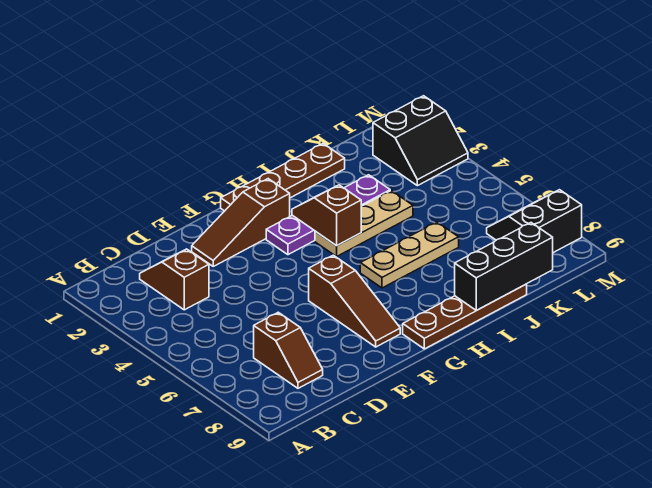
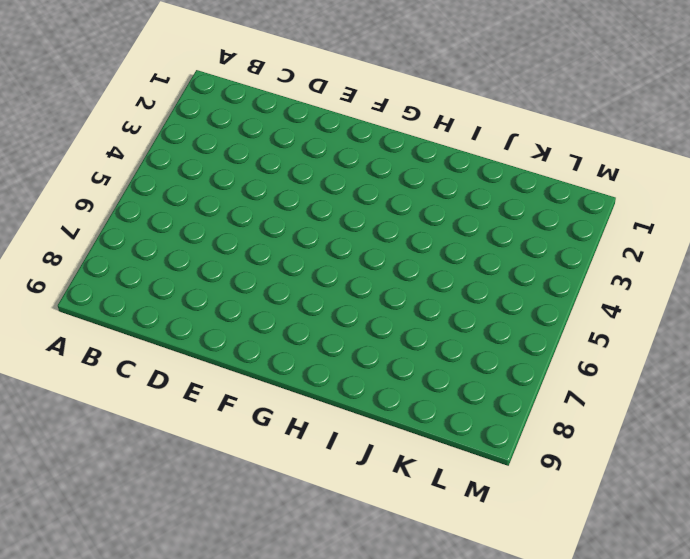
none -> brown slope C2:C3 level 1 top 3
none -> brown slope C7:C8 level 1 top 7
none -> brown slope E2:G2 level 1 top G

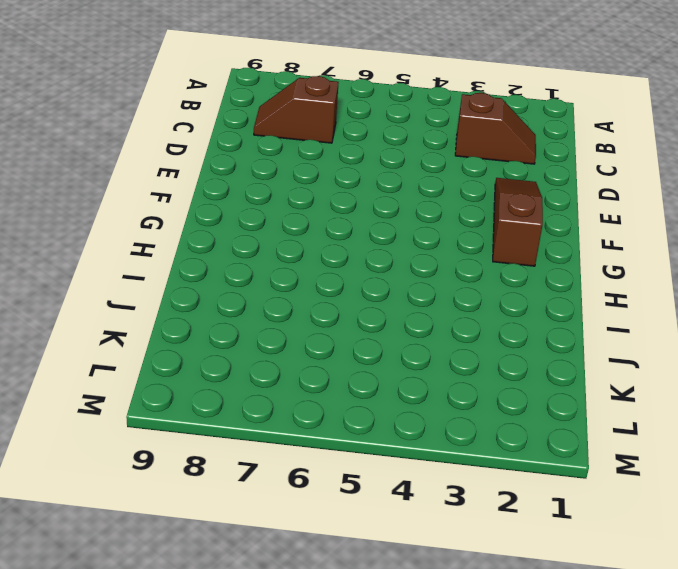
none -> brown slope F6:F8 level 1 top 6
none -> brown plate G1:J1 level 1
none -> purple plate G3:J3 level 1

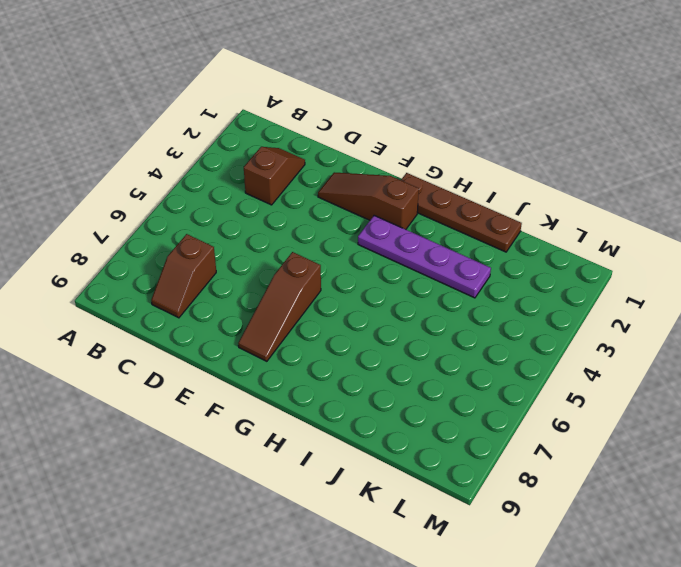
none -> brown plate G9:J9 level 1
none -> tan plate H4:J4 level 1
none -> tan plate H6:J6 level 1

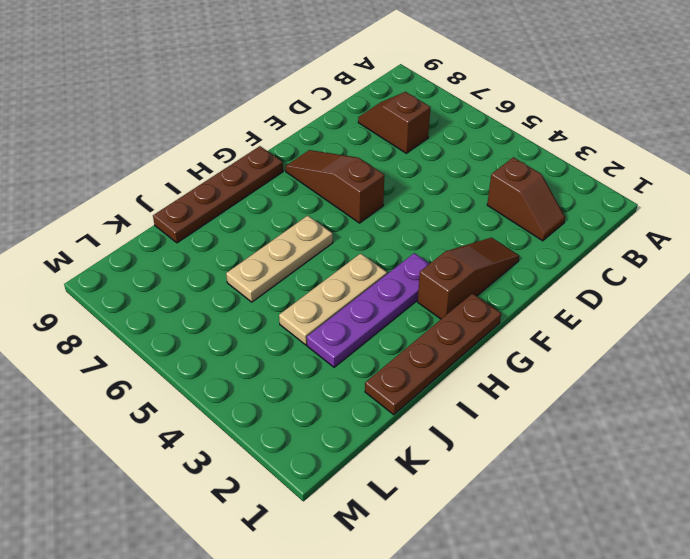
none -> black slope L2:M3 level 1 top 2
none -> black slope L7:M8 level 1 top 8
none -> brown slope H3:H4 level 2 top 4

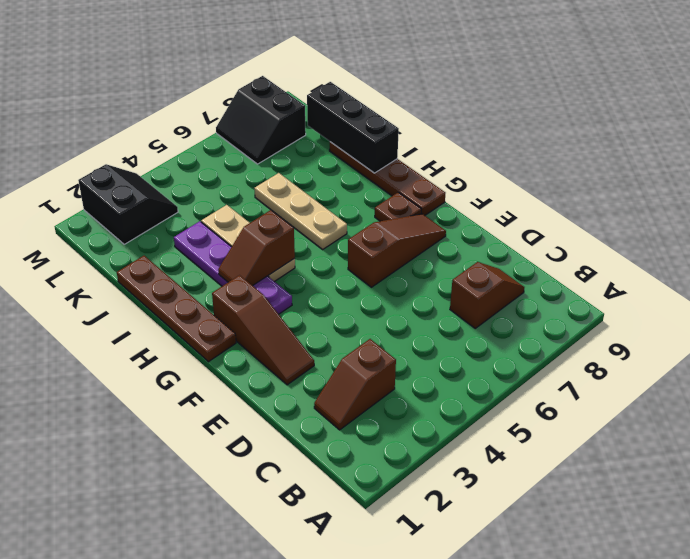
brown plate G8 level 1 -> none

